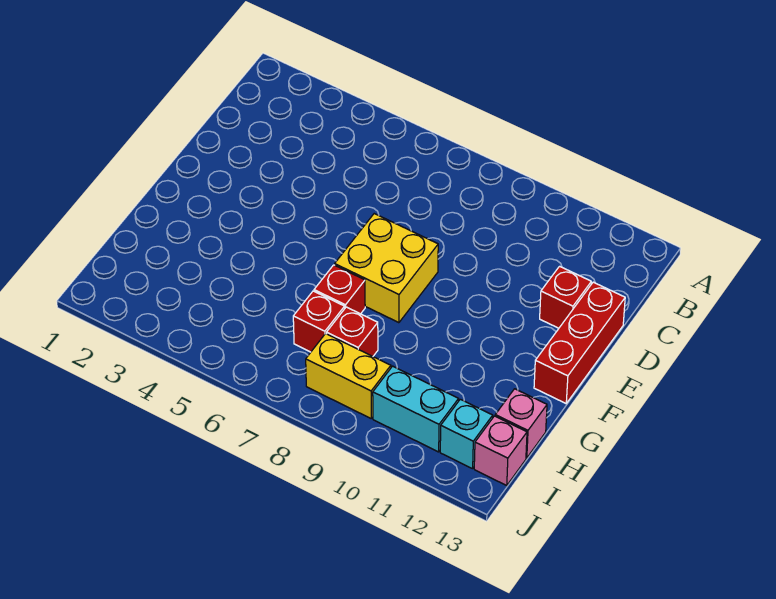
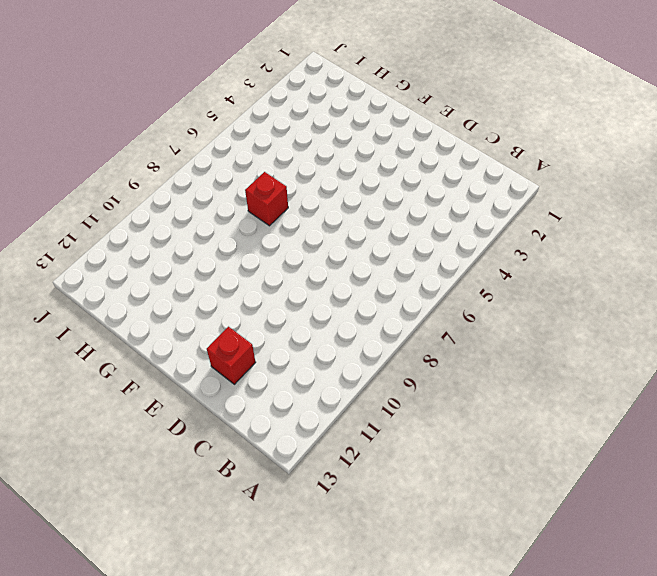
none -> red brick D13:F13 level 1
none -> yellow brick E7:F8 level 1

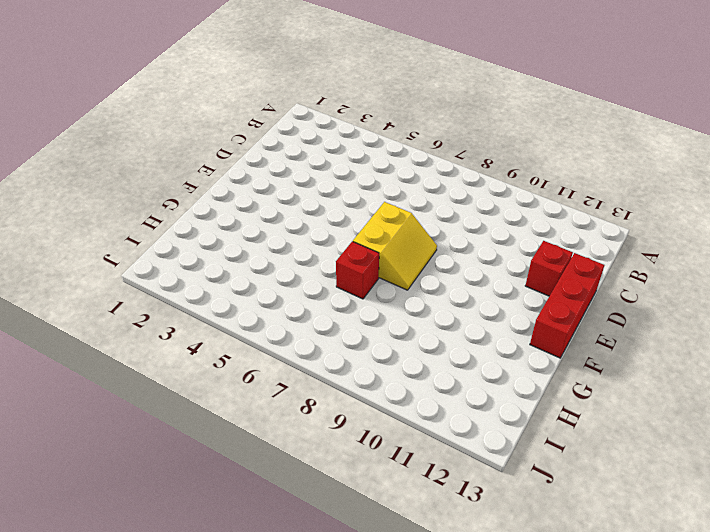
yellow slope E7:F8 level 1 top 7 -> yellow brick E7:F8 level 1
none -> red brick H7 level 1
none -> red brick H8 level 1

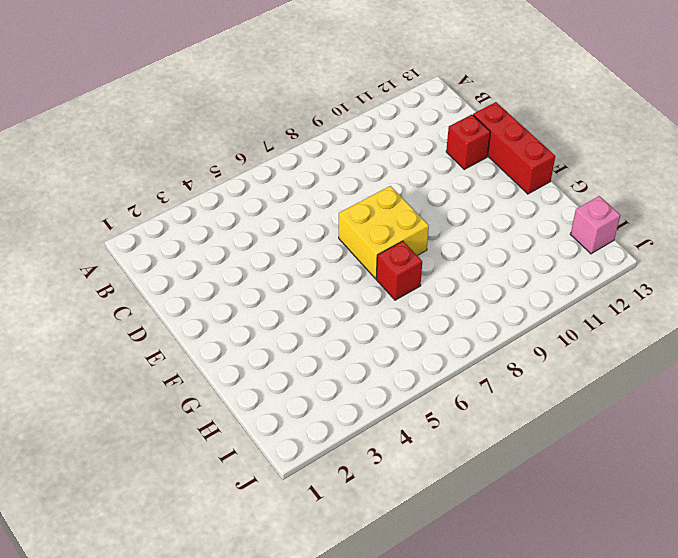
none -> red brick H7 level 1
none -> red brick H8 level 1

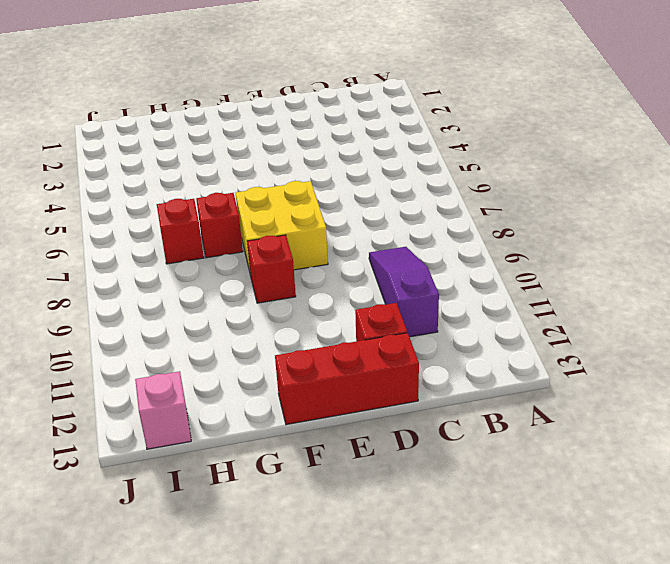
purple slope C9:C11 level 1 top 11 -> none
red brick F9 level 1 -> red brick H8 level 1
none -> pink brick H13 level 1
none -> yellow brick I8:I9 level 1

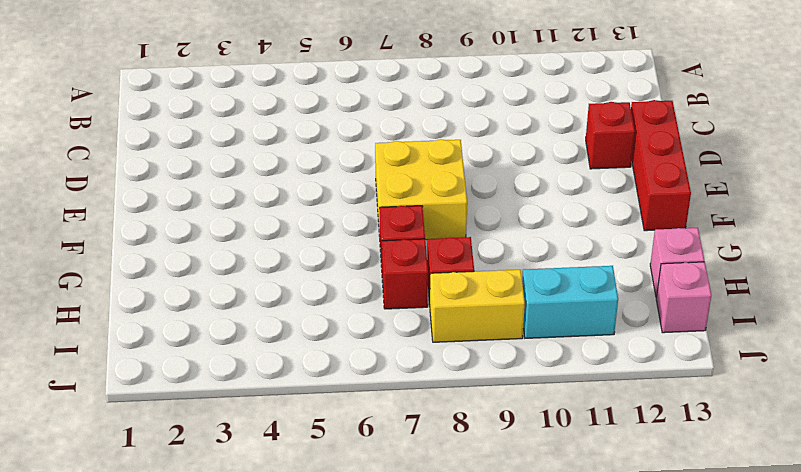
none -> cyan brick I12 level 1

